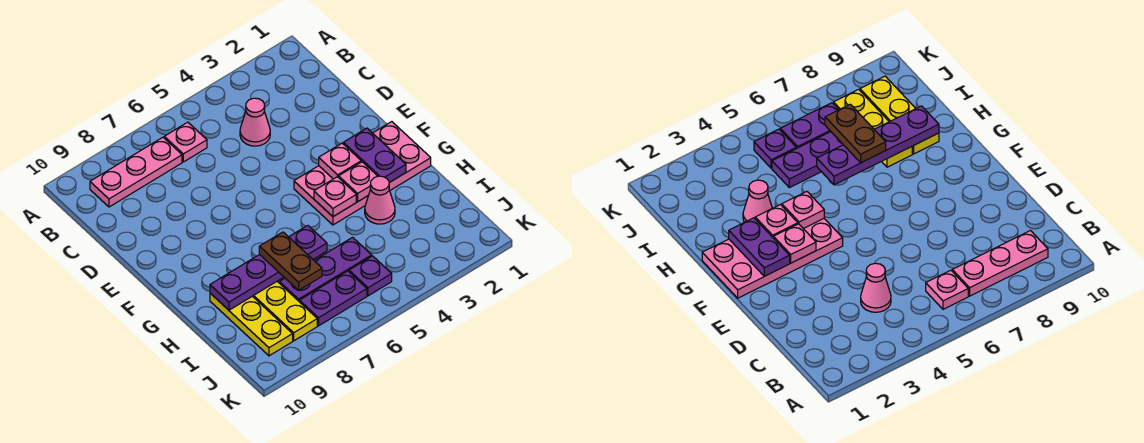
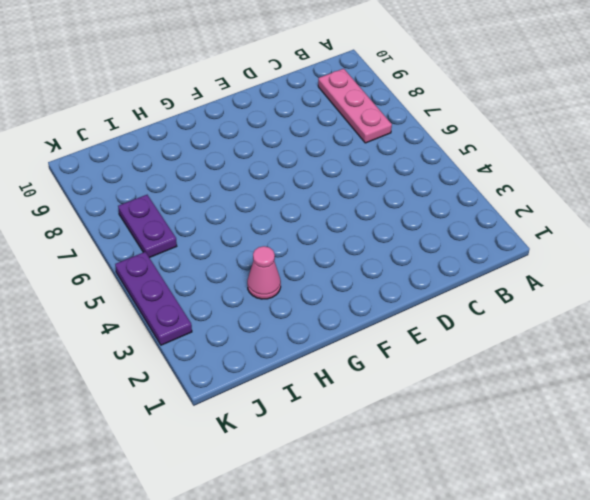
purple plate K3:K5 level 1 -> purple plate I5:I7 level 1
none -> pink plate B6 level 1
none -> pink cone C4 level 1
none -> pink plate F1:G4 level 1

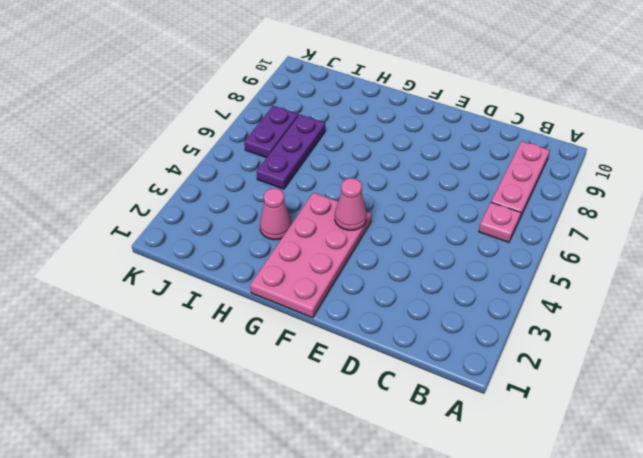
pink cone F4 level 2 -> pink cone C4 level 1
none -> yellow plate H8:J8 level 1
none -> yellow plate H9:J9 level 1
none -> purple plate J5 level 1

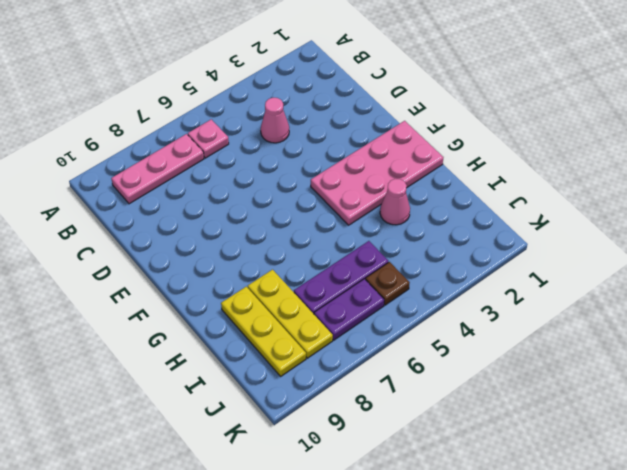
brown plate J5 level 1 -> purple plate J5 level 1
none -> purple plate F2:G2 level 2
none -> pink plate F3 level 2
none -> pink plate G3 level 2

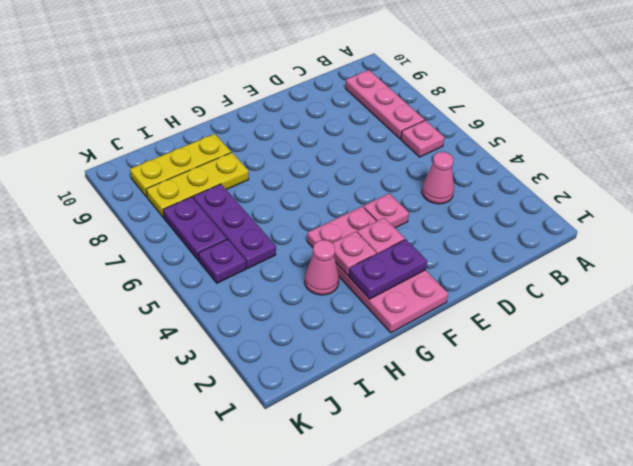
pink plate E4 level 1 -> pink plate G4 level 2
none -> purple plate H6:H9 level 2
none -> brown plate H7:I7 level 3

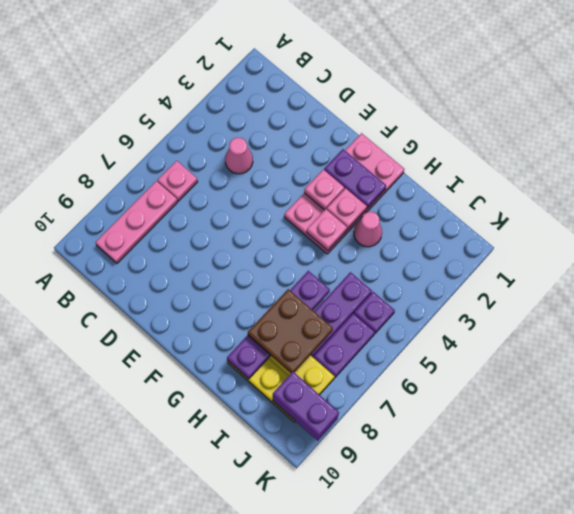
brown plate H7:I8 level 3 -> brown plate H7:I7 level 3
purple brick J9:K9 level 2 -> none

